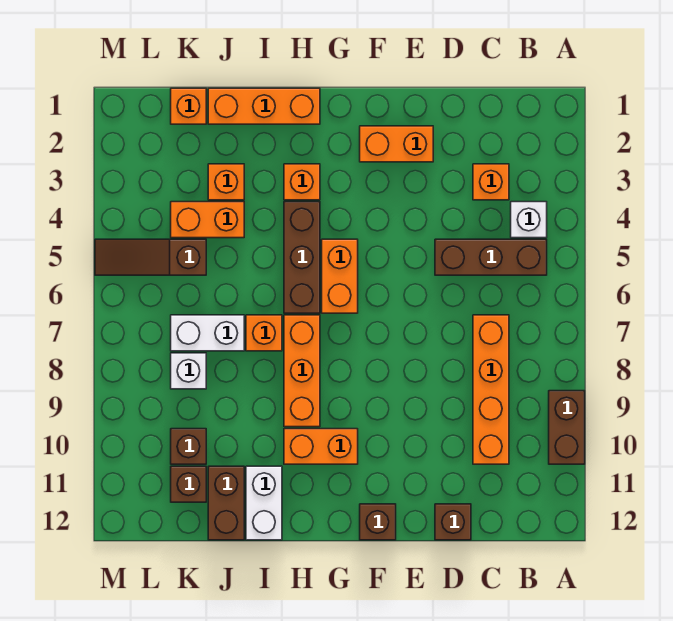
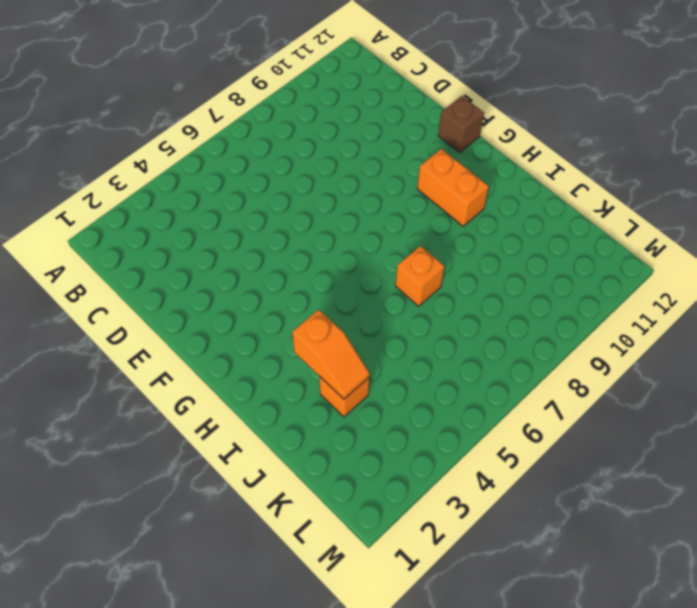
orange slope I3:J3 level 2 top I -> none
none -> brown brick A9:A10 level 1
none -> white brick B4 level 1
none -> brown brick B5:D5 level 1

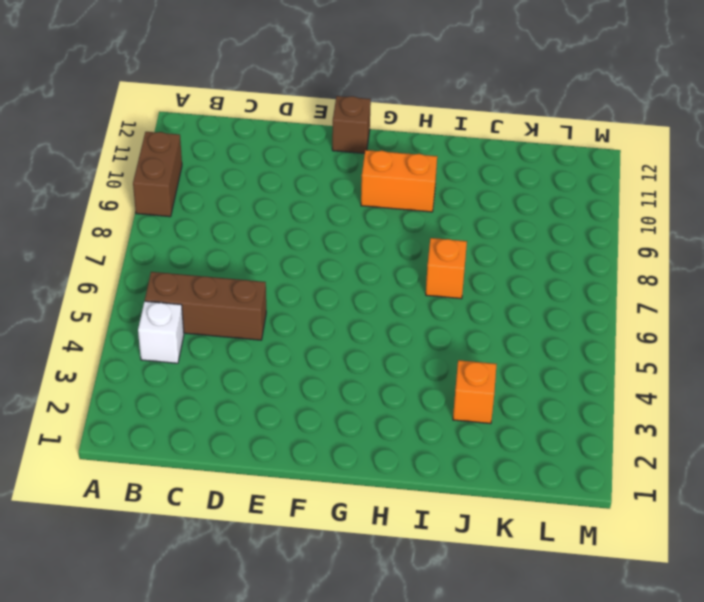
none -> orange brick C3 level 1
none -> orange brick C7:C10 level 1
none -> brown brick D12 level 1

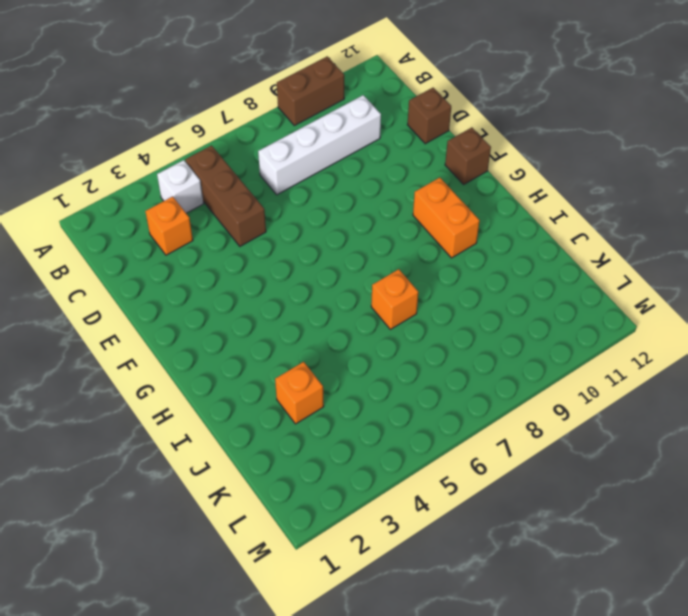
white brick C7:C10 level 1 -> orange brick C7:C10 level 1
none -> orange brick E2:F2 level 1
none -> orange brick G5:G6 level 1
none -> orange brick H1:J1 level 1

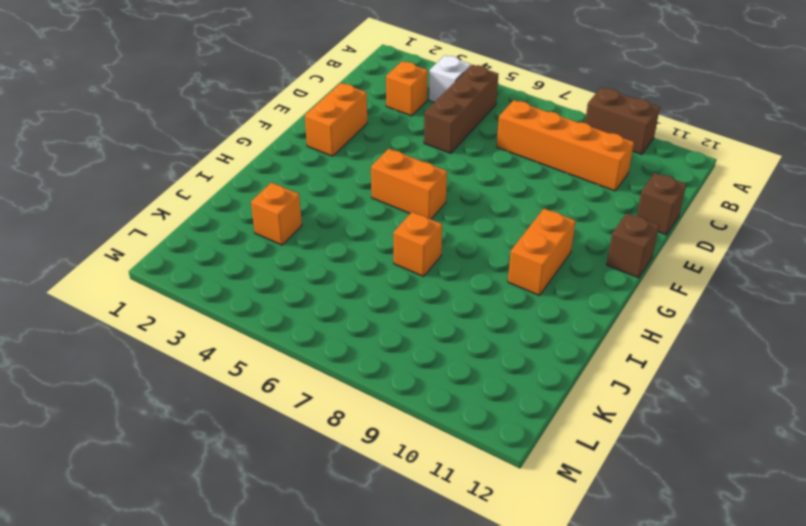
none -> orange brick H1:J1 level 1
none -> orange brick H3 level 1
none -> brown brick H4:H6 level 1

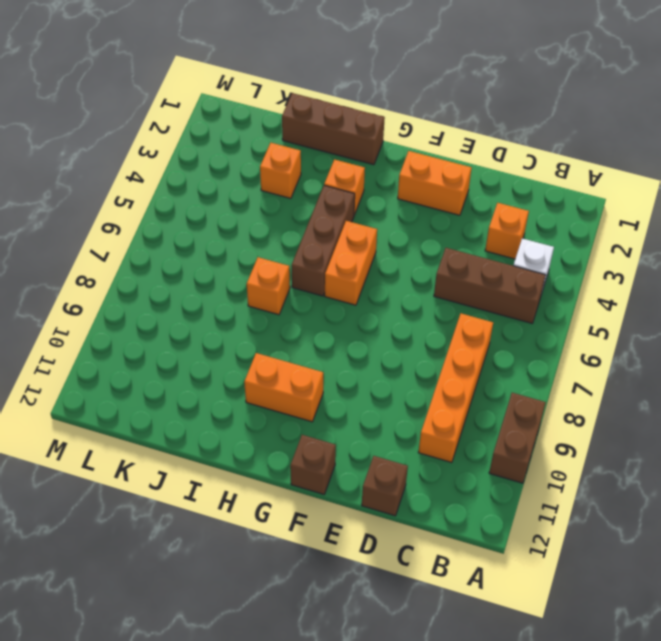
brown brick H1:J1 level 1 -> orange brick H1:J1 level 1
none -> orange brick H7:H9 level 1
none -> white brick I11:I12 level 1
none -> orange brick J4:K4 level 1

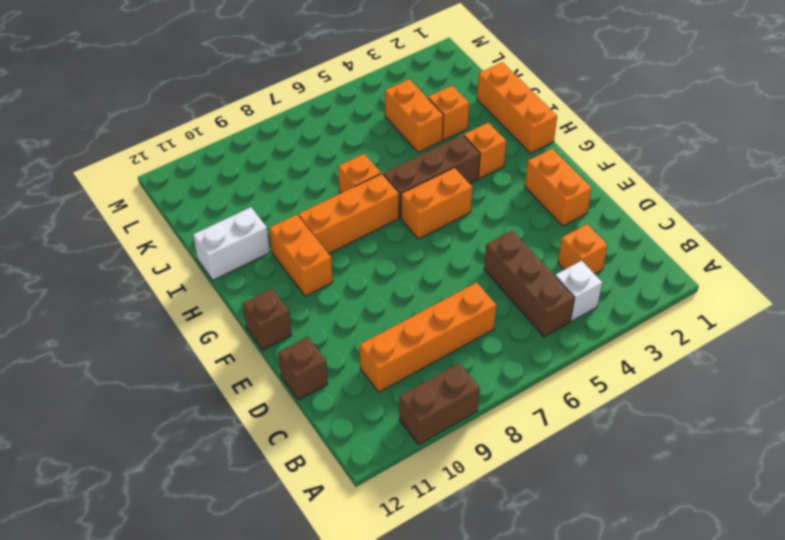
none -> white brick J7:K7 level 1
none -> brown brick J11:J12 level 1
none -> orange brick K1 level 1

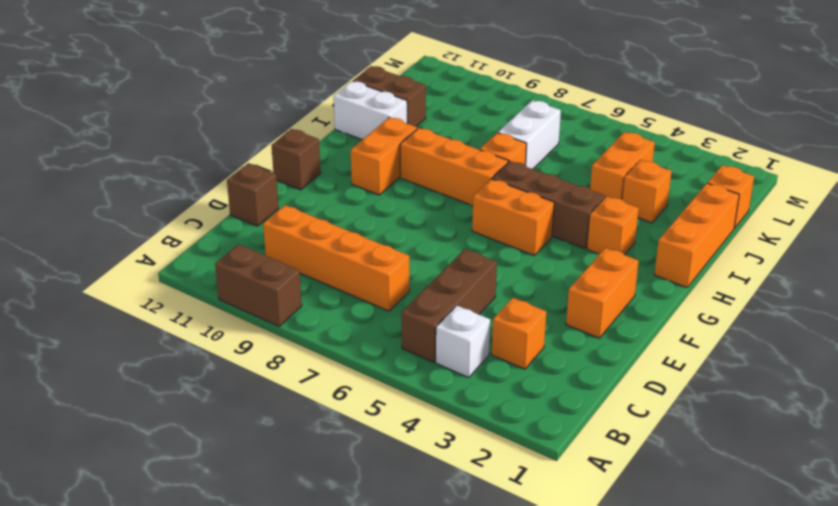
none -> brown slope K5:M5 level 1 top K
none -> white brick K8 level 1
none -> brown brick K10 level 1

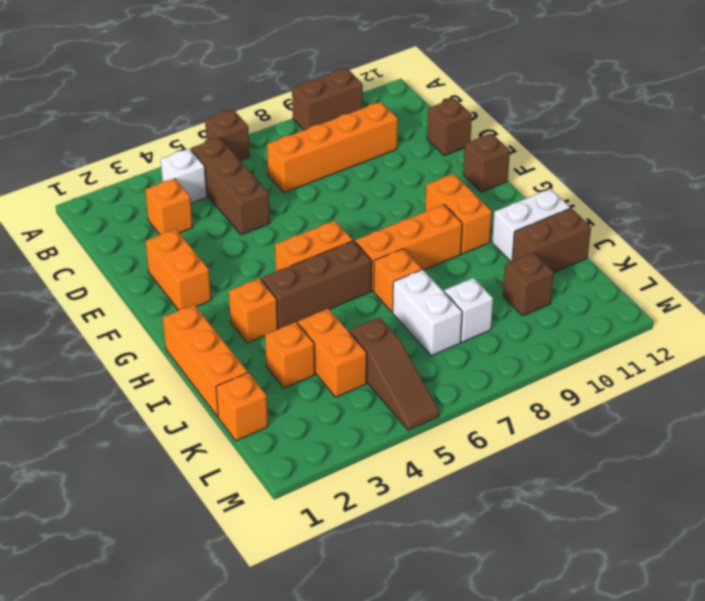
brown brick A6 level 1 -> brown brick K11 level 1

